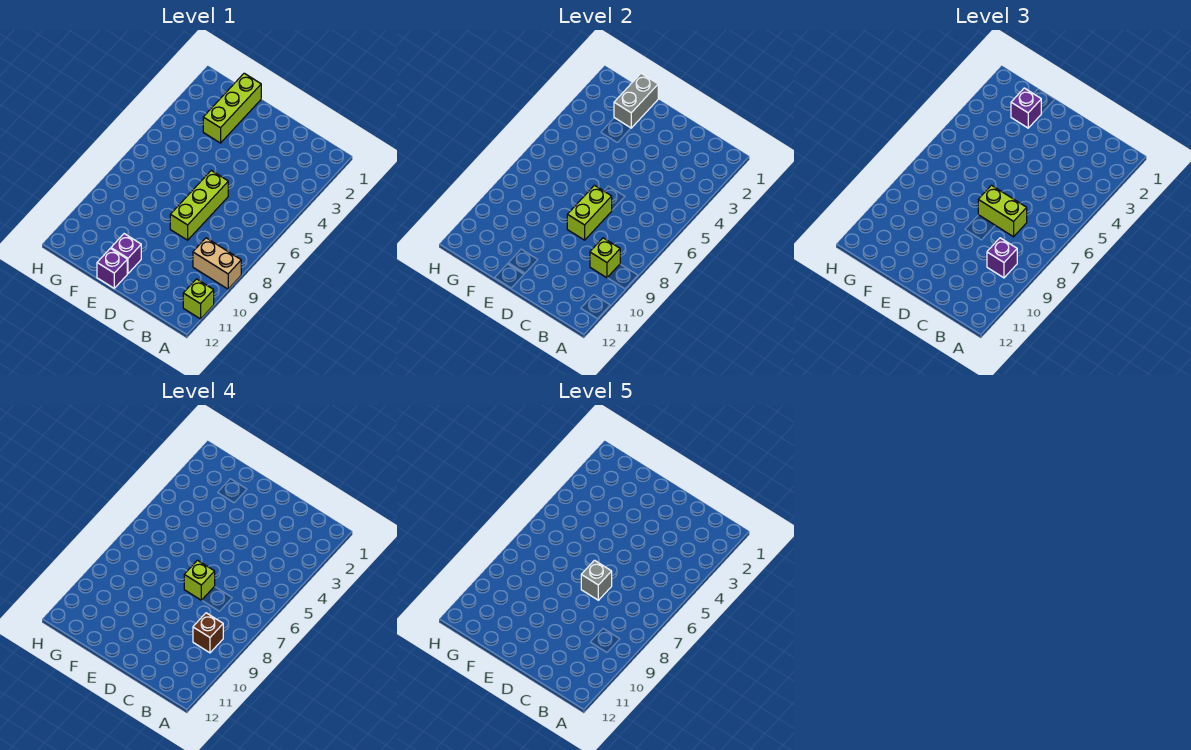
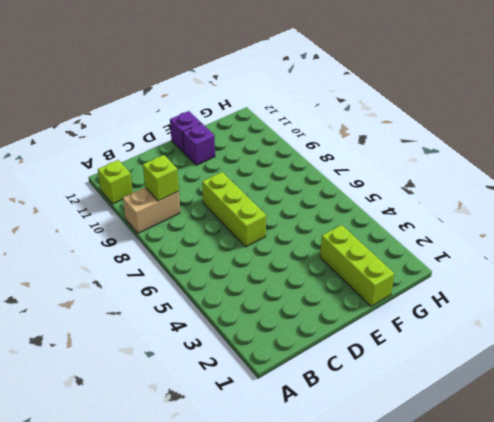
none -> lime brick D7:D8 level 2
none -> grey brick F1:F2 level 2
none -> purple brick B9 level 3

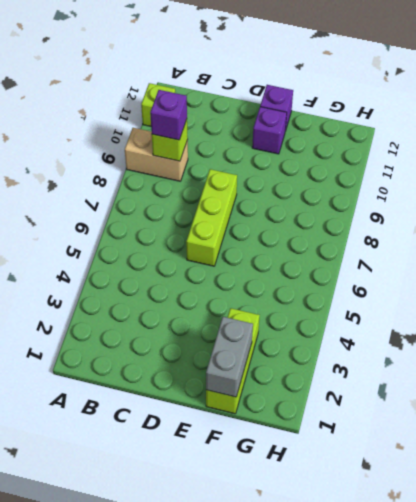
none -> lime brick D7:D8 level 2
none -> lime brick C7:D7 level 3
none -> purple brick F2 level 3

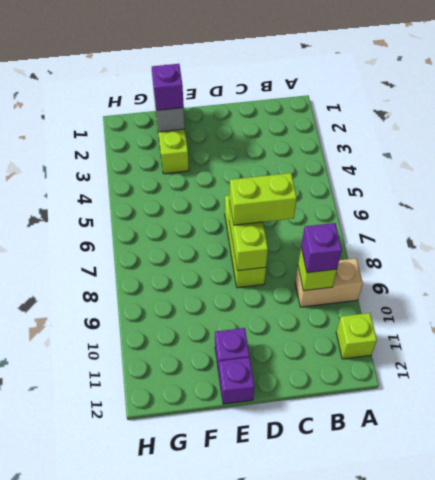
none -> brown brick B9 level 4
none -> lime brick D7 level 4
none -> grey brick D7 level 5

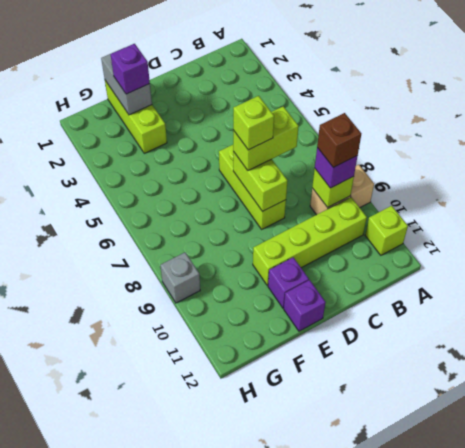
lime brick B10:E10 level 1 -> none
grey brick H9 level 1 -> grey brick D7 level 5

